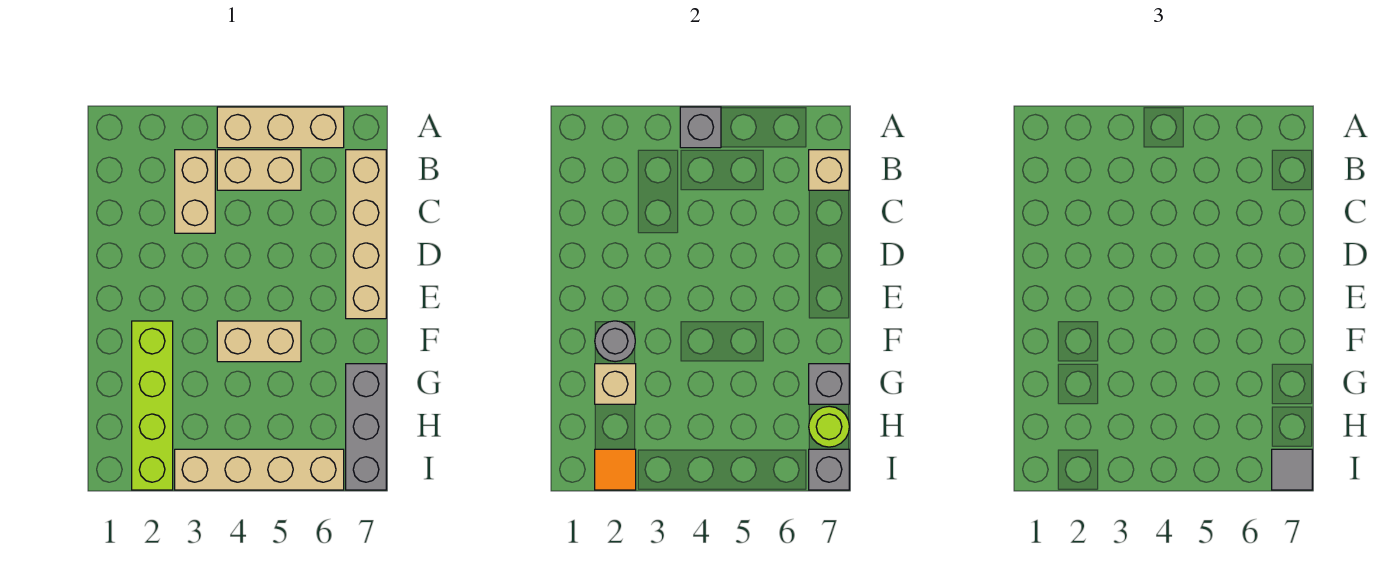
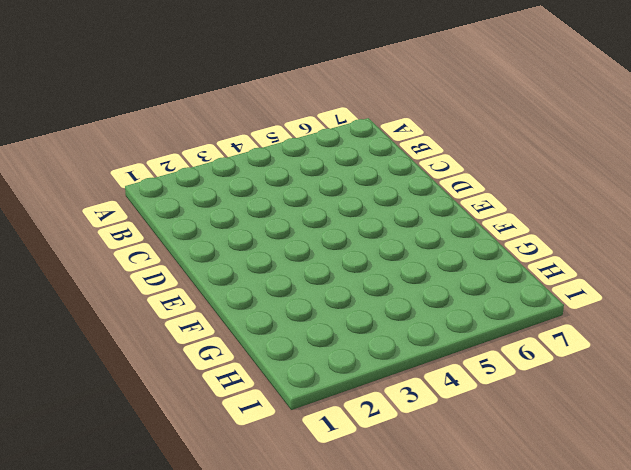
none -> tan brick A4:A6 level 1
none -> tan brick B3:C3 level 1
none -> tan brick B4:B5 level 1

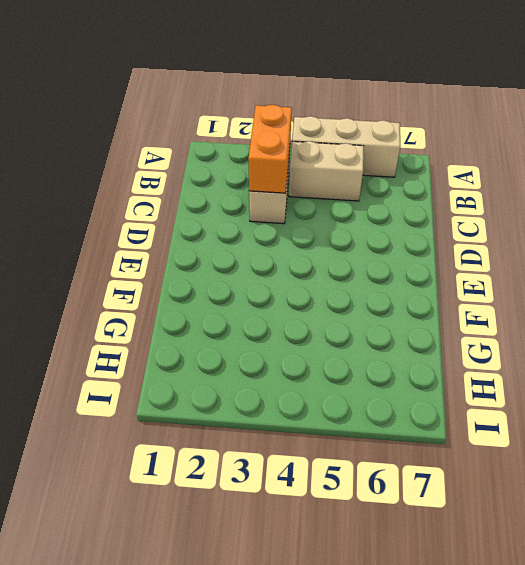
orange brick B3:C3 level 2 -> none
none -> tan brick B7:E7 level 1
none -> lime brick F2:I2 level 1
none -> tan brick F4:F5 level 1

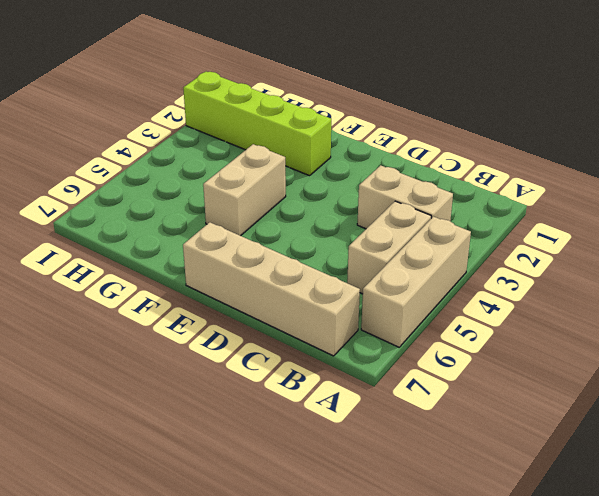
none -> grey brick G7:I7 level 1
none -> tan brick I3:I6 level 1
none -> grey brick A4 level 2

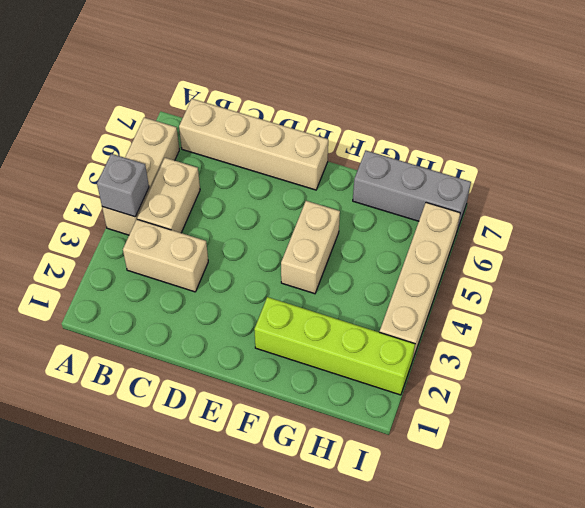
none -> tan brick B7 level 2
none -> grey round brick F2 level 2
none -> tan brick G2 level 2

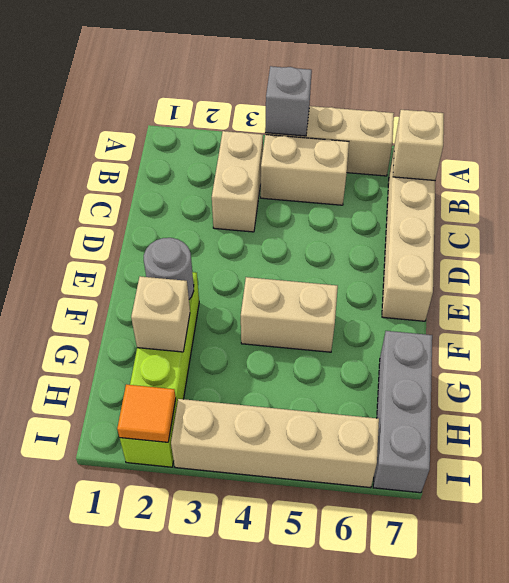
none -> grey brick G7 level 2
none -> lime round brick H7 level 2
none -> grey brick I7 level 2

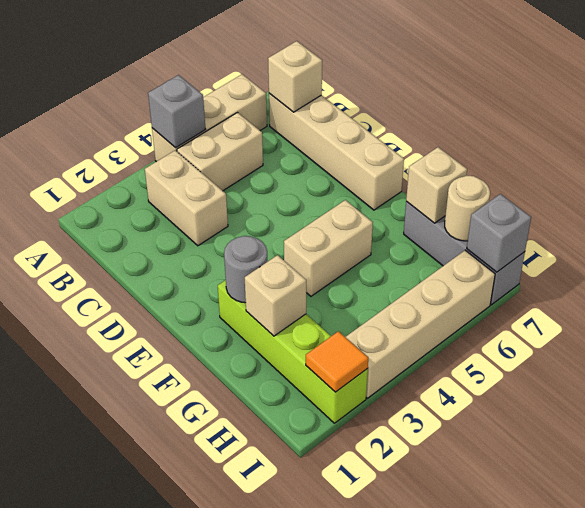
tan brick G7 level 2 -> grey brick G7 level 2
tan round brick H7 level 2 -> lime round brick H7 level 2
none -> grey tile I7 level 3

